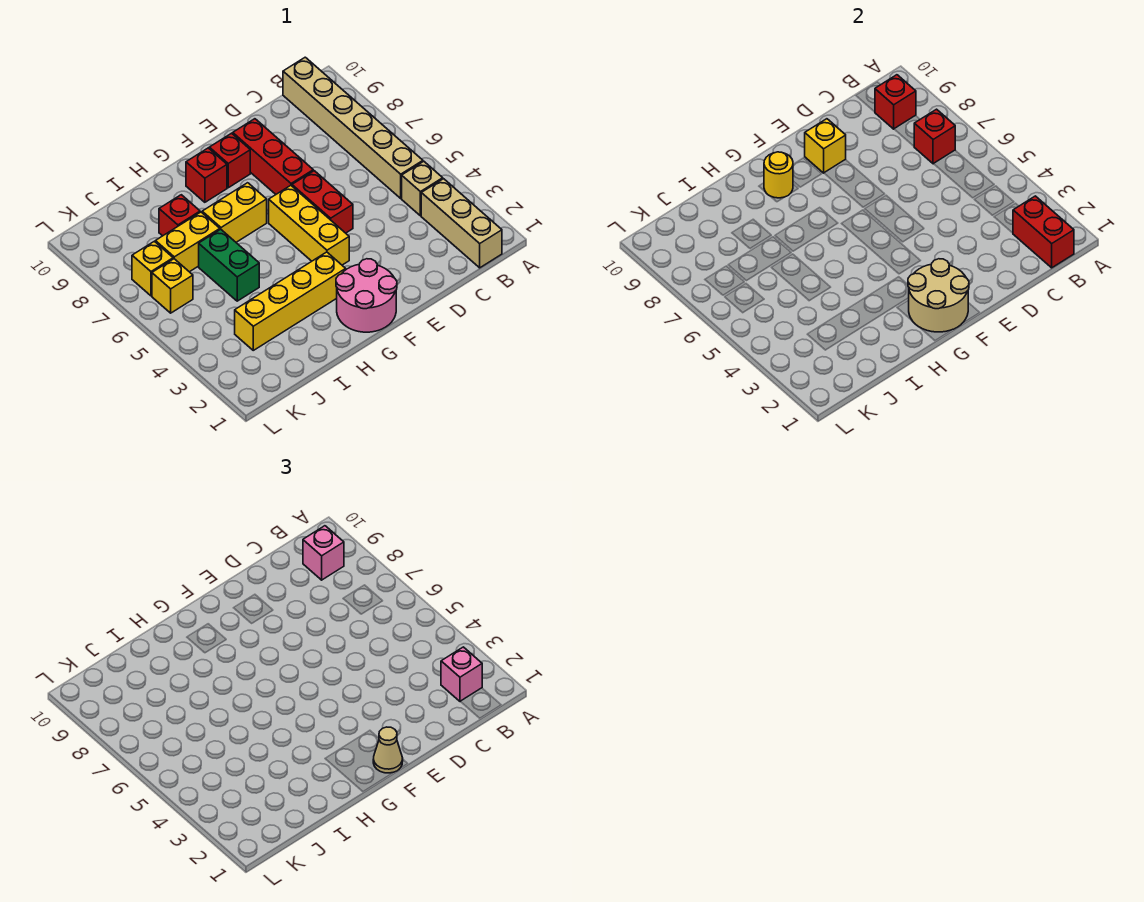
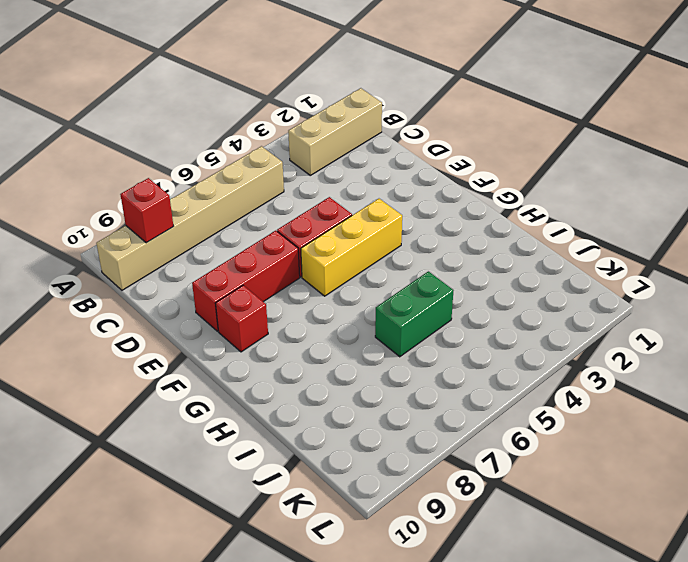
none -> tan brick B4 level 1
none -> pink round brick F1:G2 level 1
none -> yellow brick G3:J3 level 1

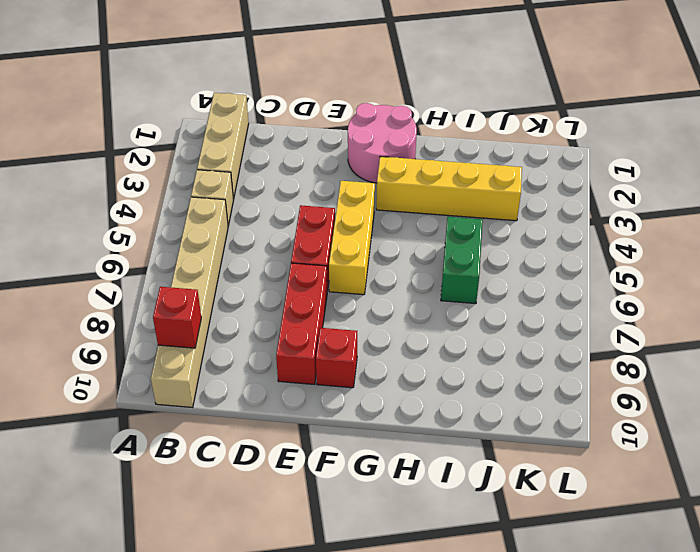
none -> yellow brick G7:H7 level 1
none -> red brick G9 level 1
none -> yellow brick I7:J7 level 1

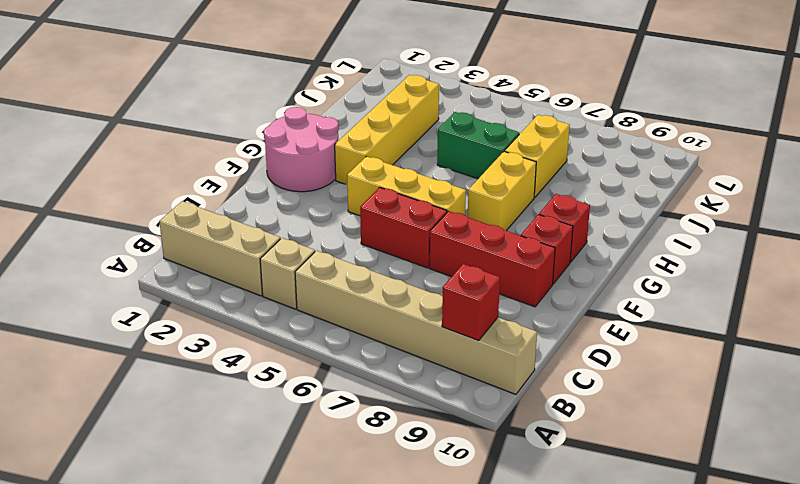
none -> red brick I8 level 1
none -> yellow brick K6 level 1
none -> yellow brick K7 level 1

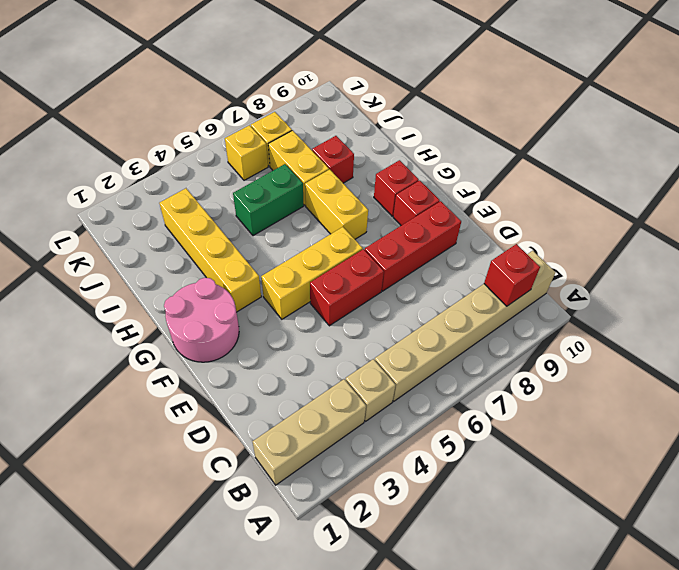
none -> red brick B1:B2 level 2
none -> red brick B7 level 2
none -> yellow brick E9 level 2

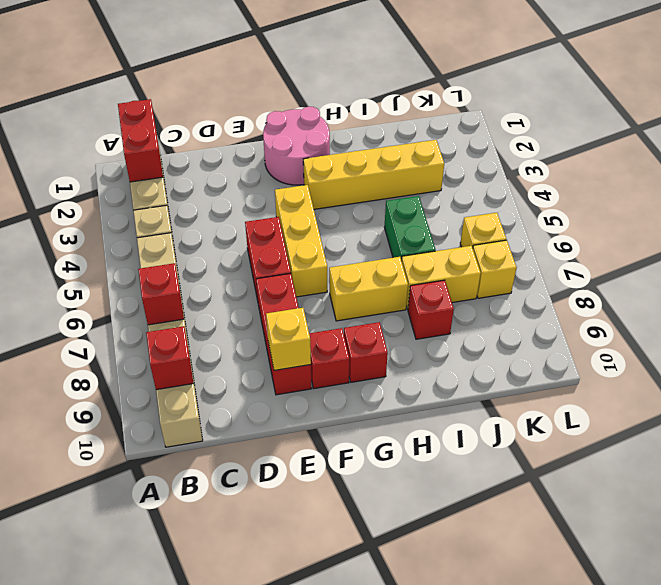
none -> tan round brick F1:G2 level 2
none -> yellow round brick G9 level 2
none -> pink brick B2 level 3

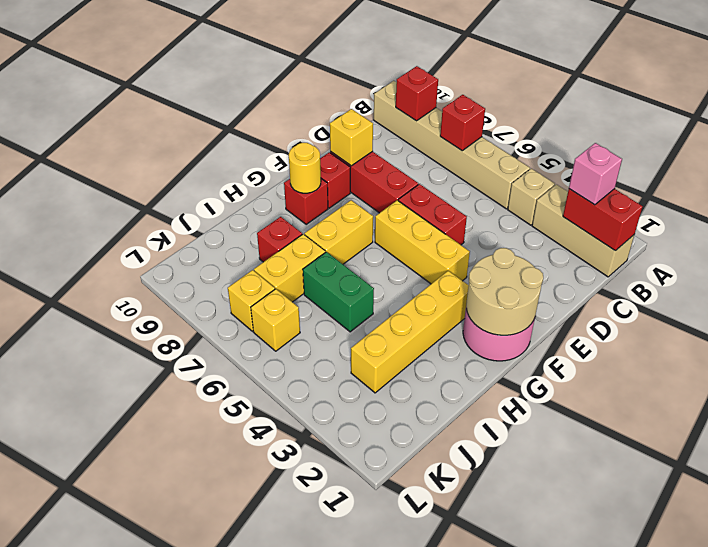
none -> pink brick B9 level 3
none -> tan cone F1 level 3

